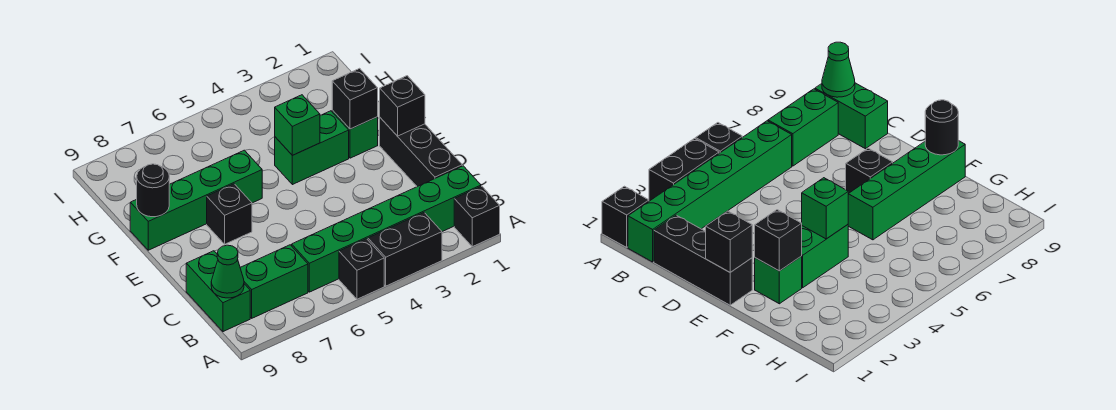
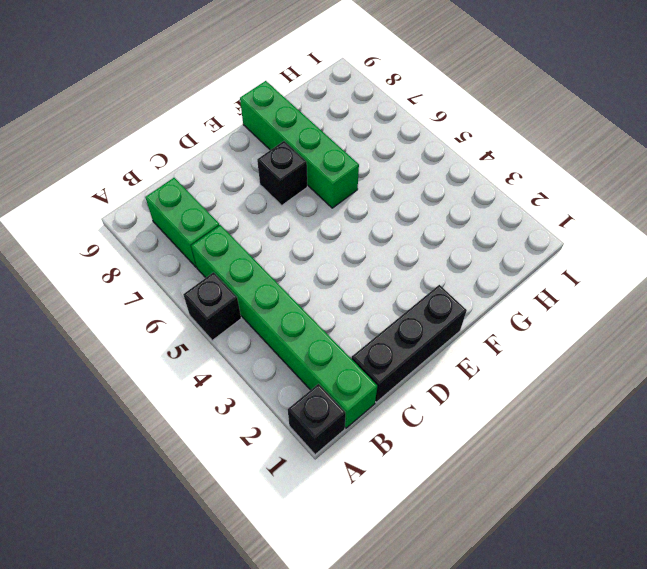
none -> black brick A3:A4 level 1
none -> green brick B9:C9 level 1
none -> green brick F2 level 1

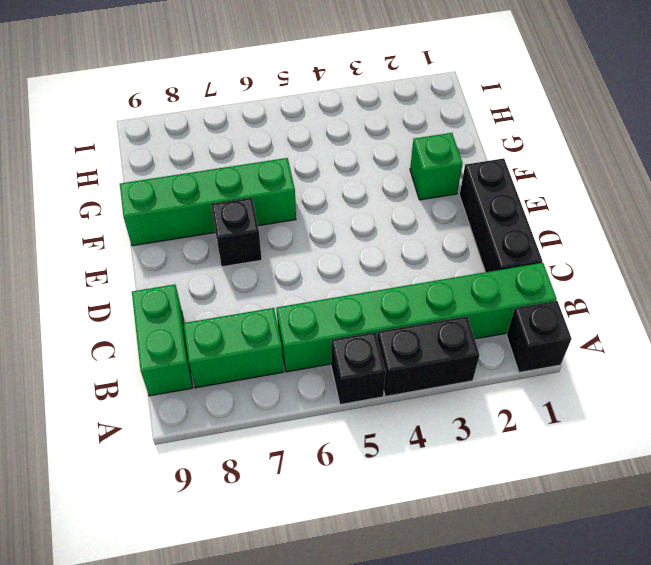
none -> green brick F3:F4 level 1
none -> green cone B9 level 2
none -> black brick E1 level 2

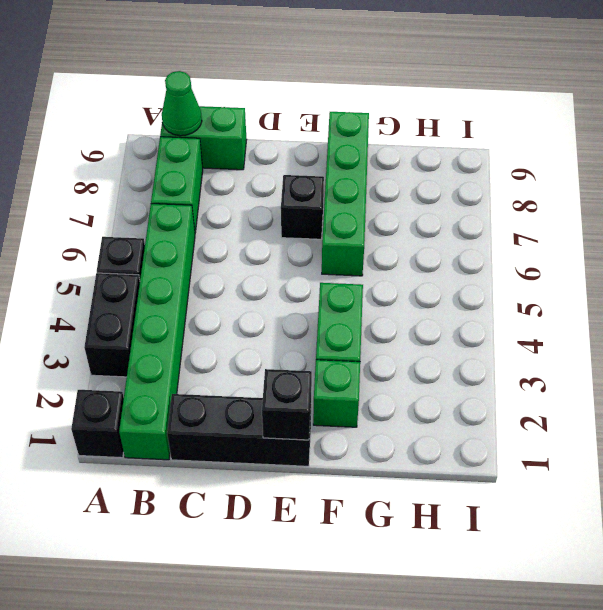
none -> black brick F2 level 2
none -> green brick F4 level 2
none -> black round brick F9 level 2

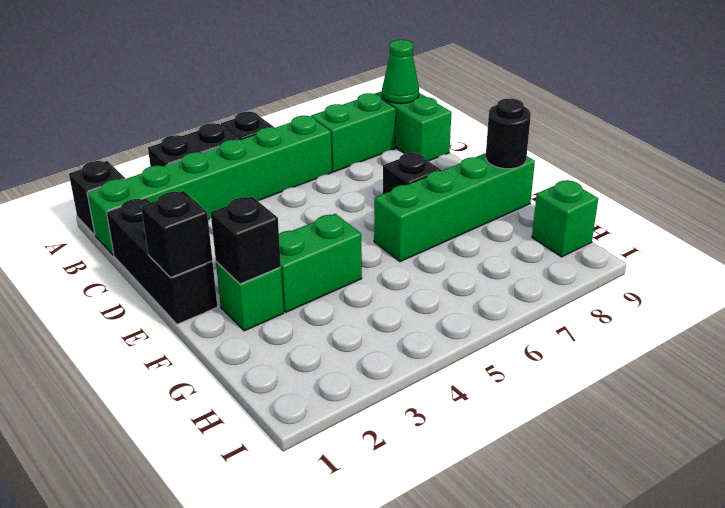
green brick H9 level 1 -> green brick F4 level 2

